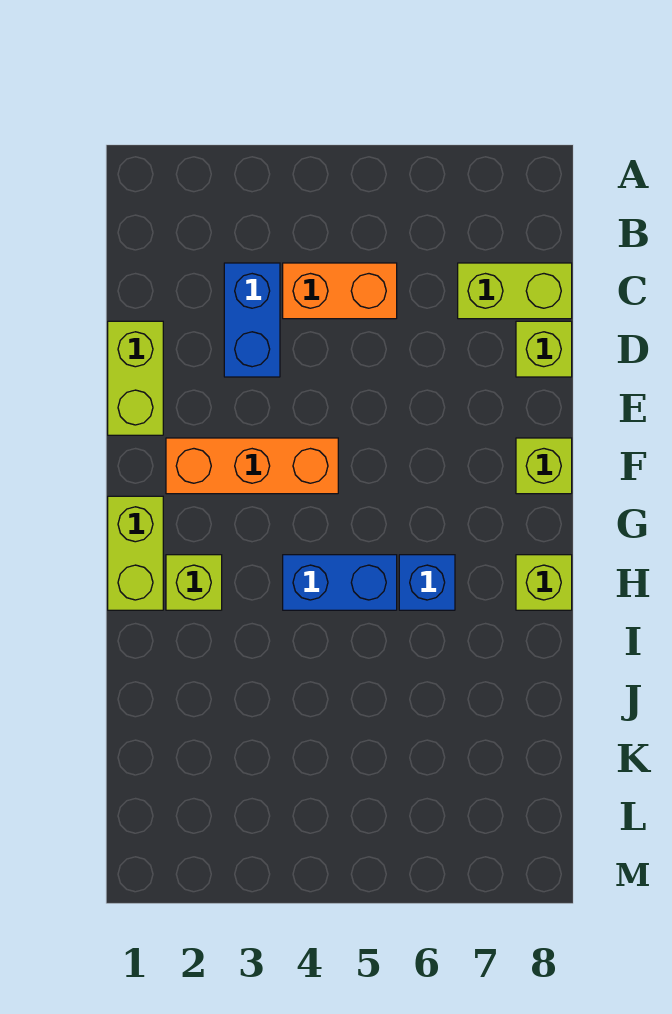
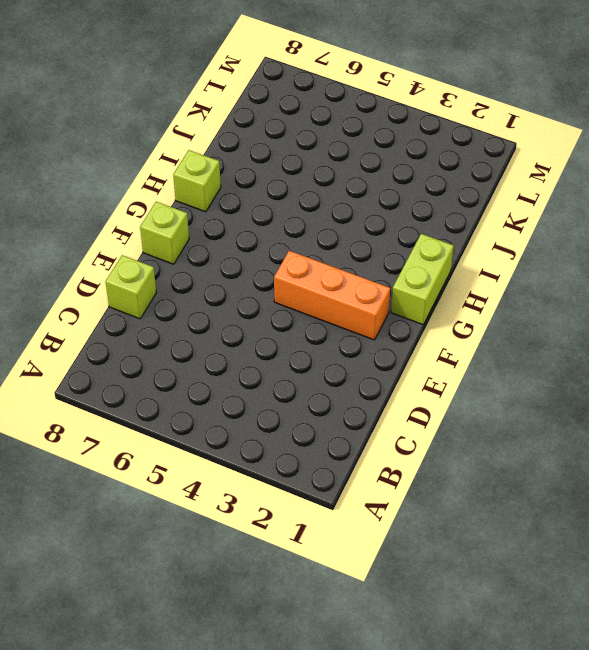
none -> blue brick C3:D3 level 1
none -> orange brick C4:C5 level 1
none -> lime brick C7:C8 level 1

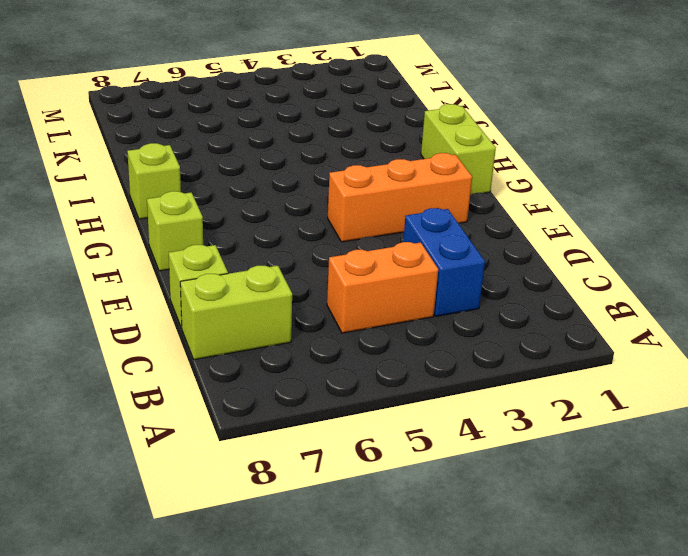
none -> lime brick D1:E1 level 1
none -> lime brick H2 level 1
none -> blue brick H4:H5 level 1

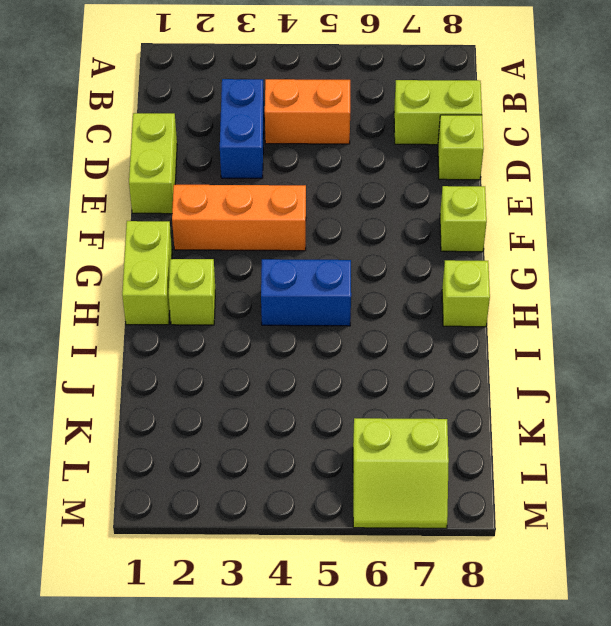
lime slope L6:M7 level 1 top L -> none
none -> blue brick H6 level 1

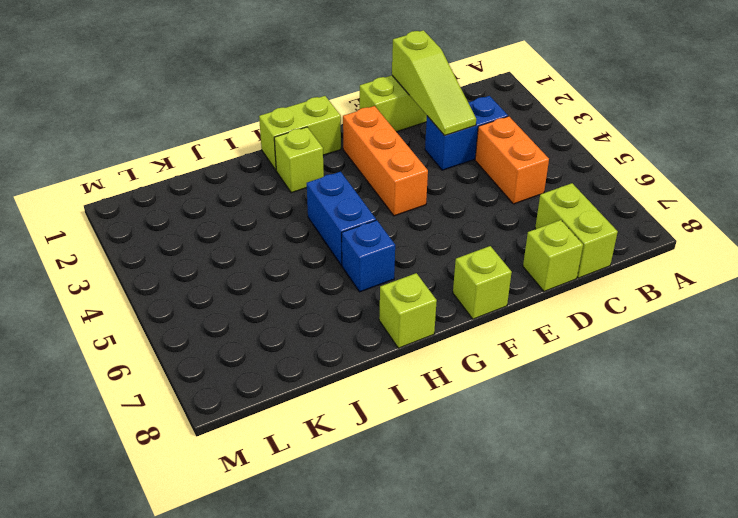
lime slope D1:D3 level 2 top 1 -> none

